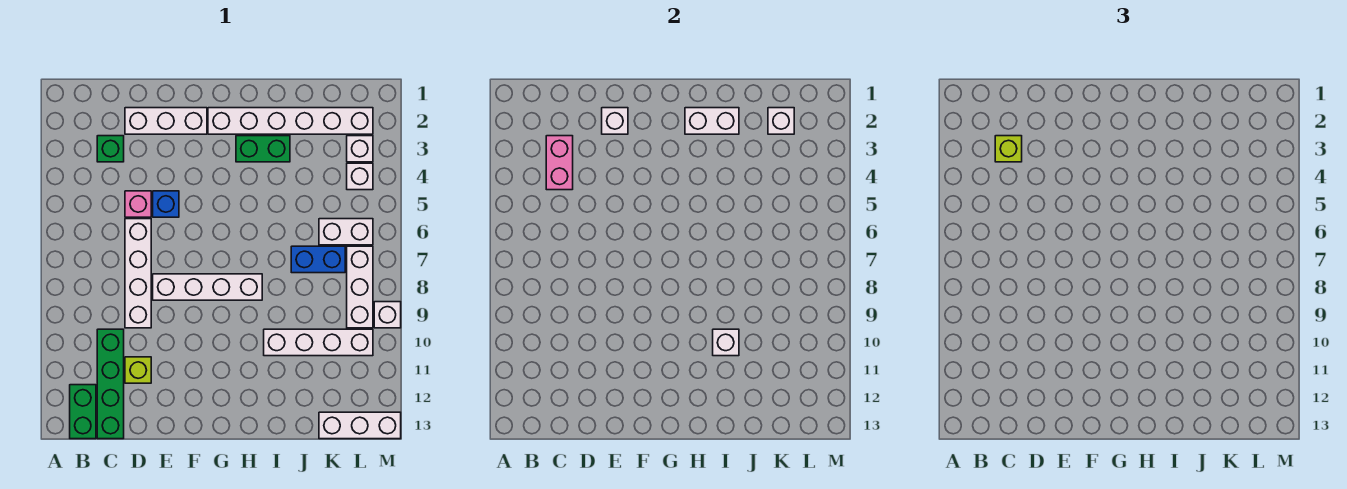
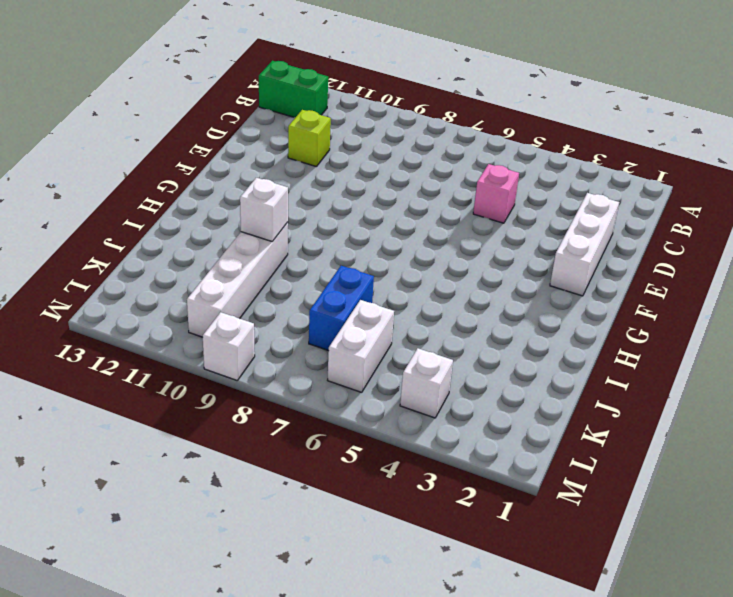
none -> green brick C3 level 1
none -> green brick C10:C13 level 1
none -> white brick D6:D9 level 1

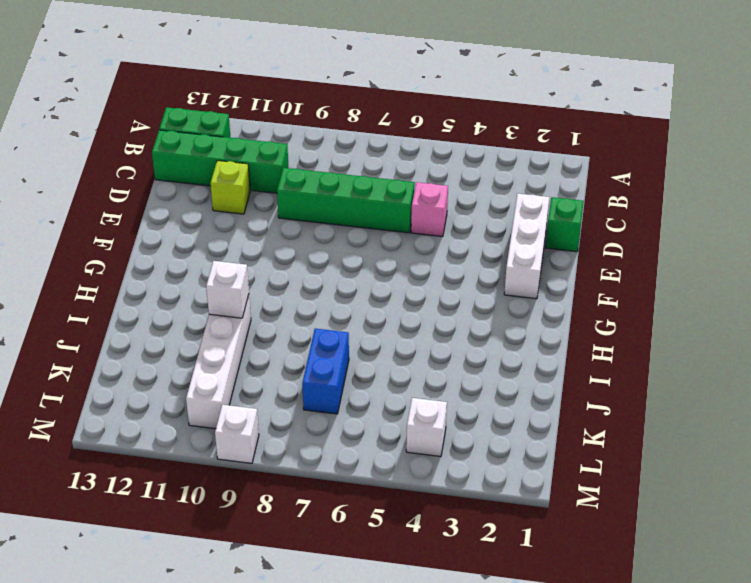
green brick D1 level 1 -> green brick C3 level 1
green brick D6:D9 level 1 -> white brick D6:D9 level 1
none -> blue brick E5 level 1
none -> white brick E8:H8 level 1
none -> white brick G2:L2 level 1

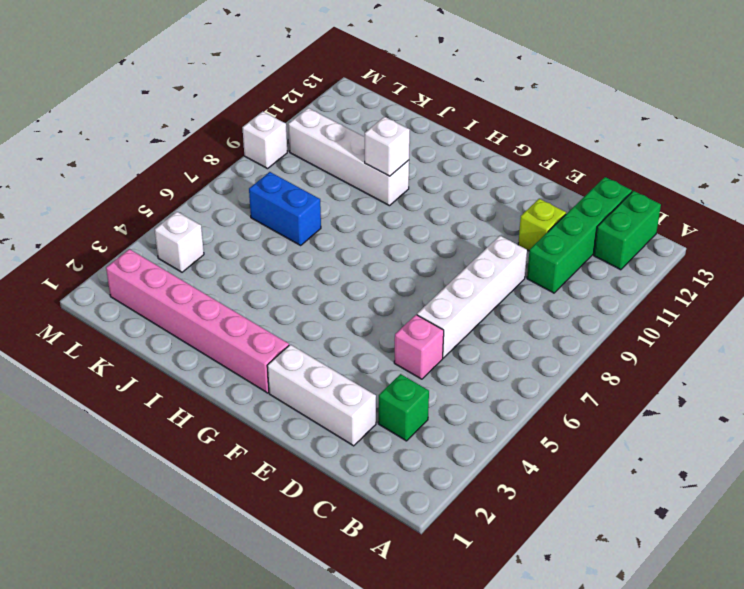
pink brick G2:L2 level 1 -> white brick G2:L2 level 1
none -> blue brick E5 level 1
none -> white brick E8:H8 level 1
none -> green brick H3:I3 level 1

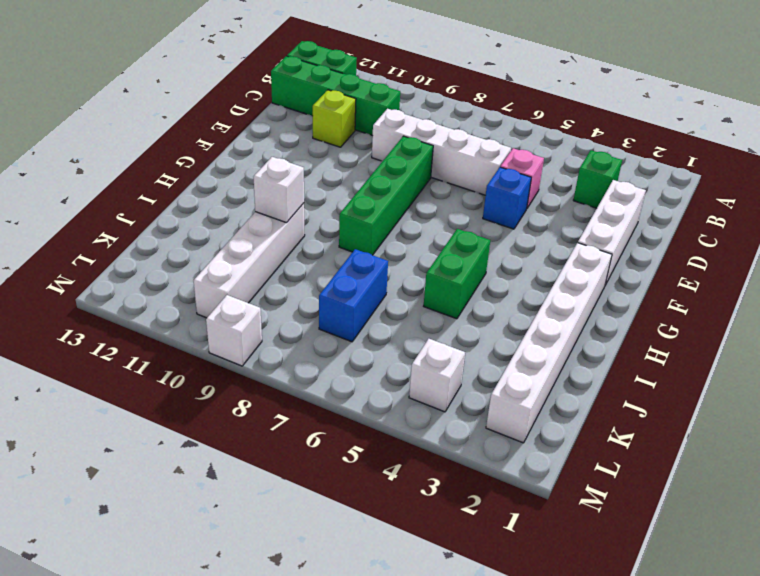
green brick E8:H8 level 1 -> white brick E8:H8 level 1
green brick H5:I5 level 1 -> green brick H3:I3 level 1
none -> white brick K6:L6 level 1
none -> white brick K13:M13 level 1
none -> white brick L3 level 1

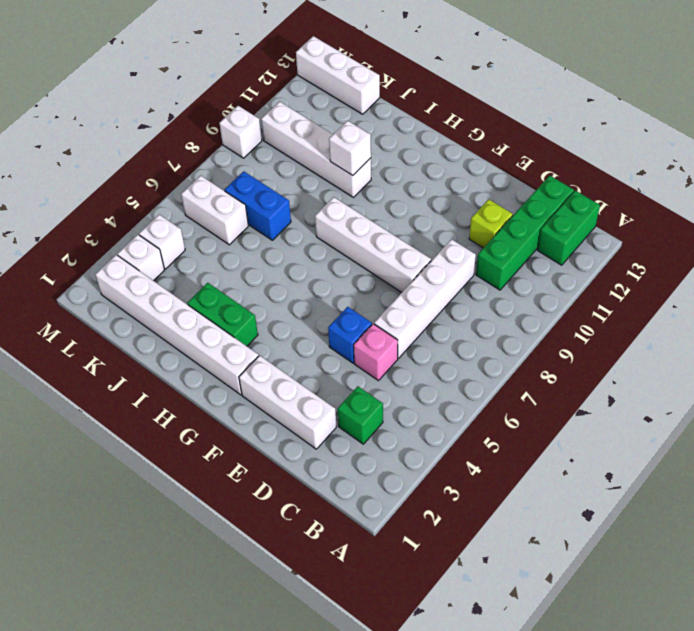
none -> white brick L7:L9 level 1
none -> pink brick C3:C4 level 2
none -> white brick E2 level 2

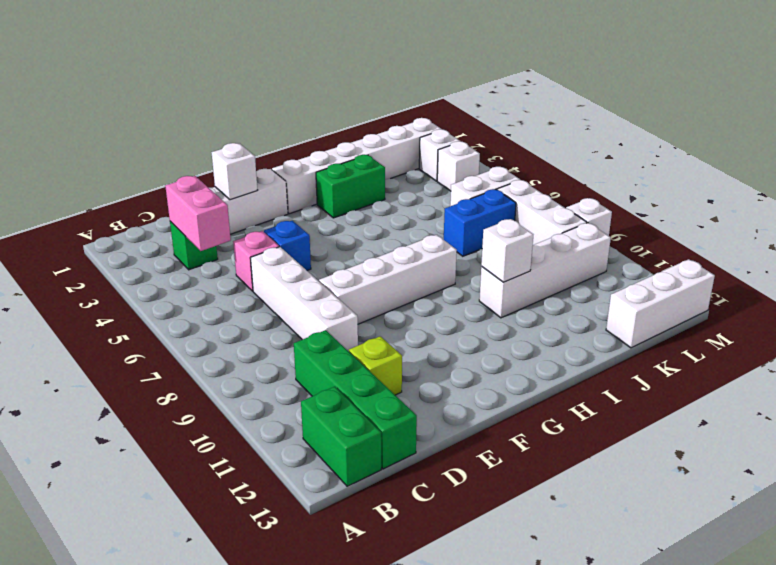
none -> white brick H2:I2 level 2
none -> white brick K2 level 2
none -> lime brick C3 level 3

